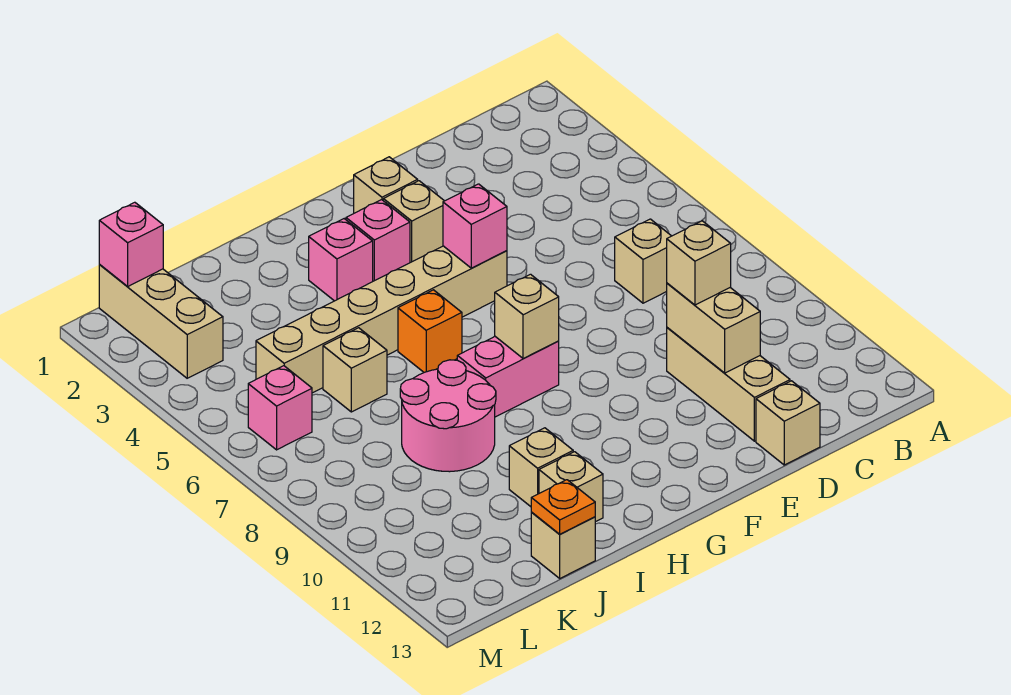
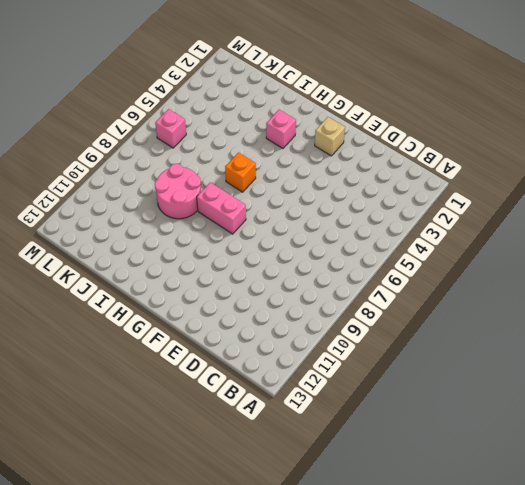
none -> tan brick C7 level 1
none -> tan brick D10:D12 level 1
none -> tan brick D13 level 1

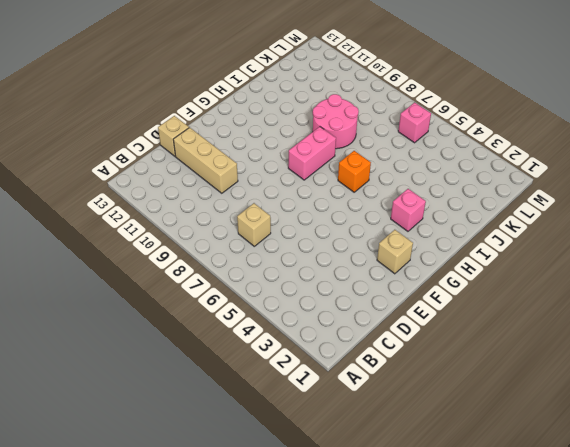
none -> tan brick F3 level 1
none -> tan brick F5:K5 level 1
none -> pink brick G3 level 1

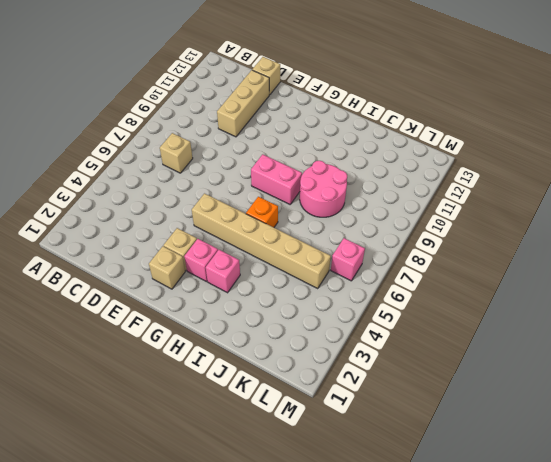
none -> tan brick I11 level 1
none -> tan brick I12 level 1
none -> tan brick J6 level 1

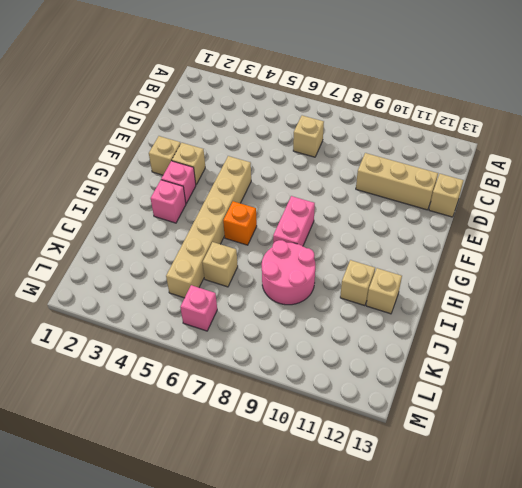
none -> tan brick J13 level 1
none -> tan brick L1:L3 level 1
none -> tan brick D10:D11 level 2

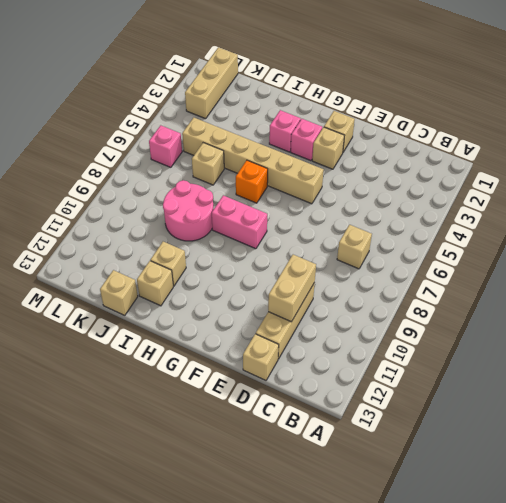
none -> pink brick F5 level 2
none -> tan brick G8 level 2
none -> orange plate J13 level 2

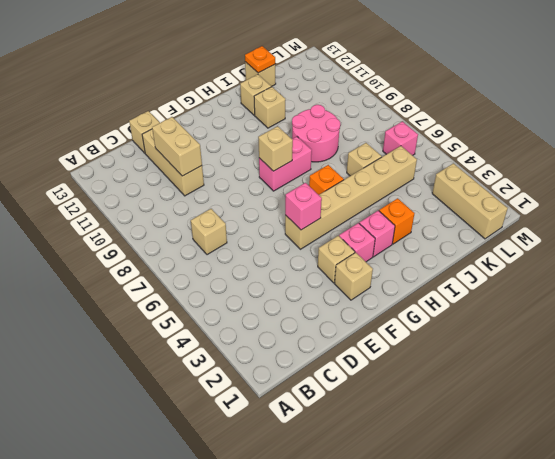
orange brick I3 level 1 -> none
none -> pink brick L1 level 2
none -> tan brick D10 level 3

